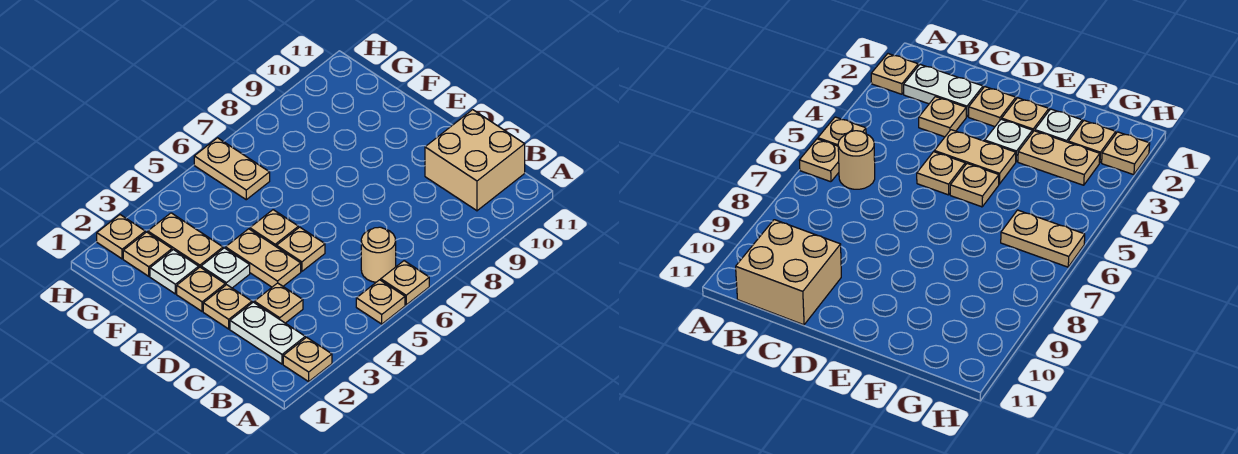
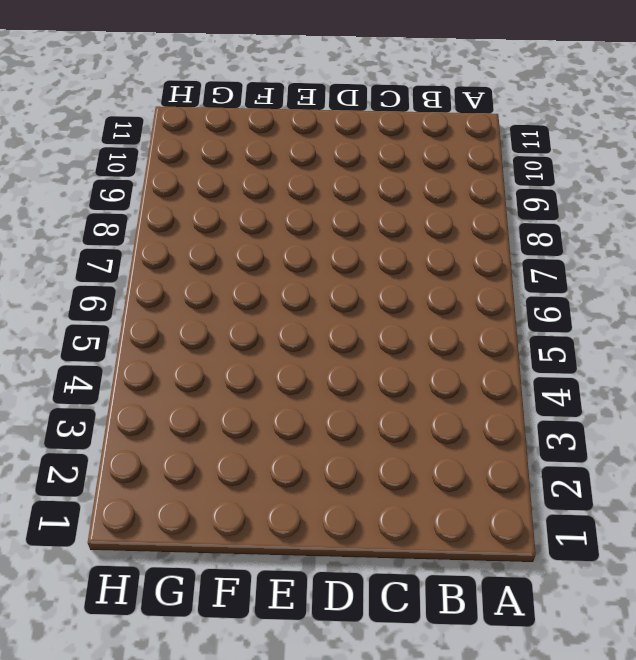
none -> tan plate A2 level 1
none -> tan plate A5 level 1
none -> tan plate A6 level 1

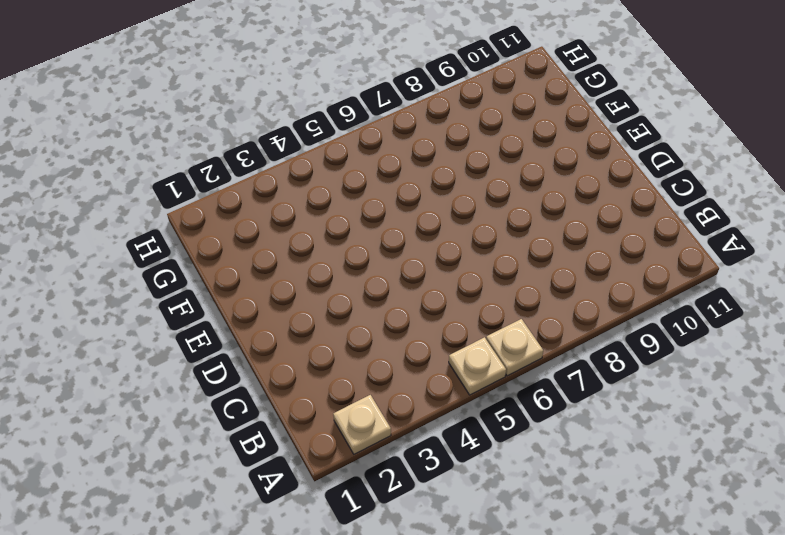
none -> white plate B2:C2 level 1
none -> tan round brick B6 level 1
none -> tan brick B10:C11 level 1

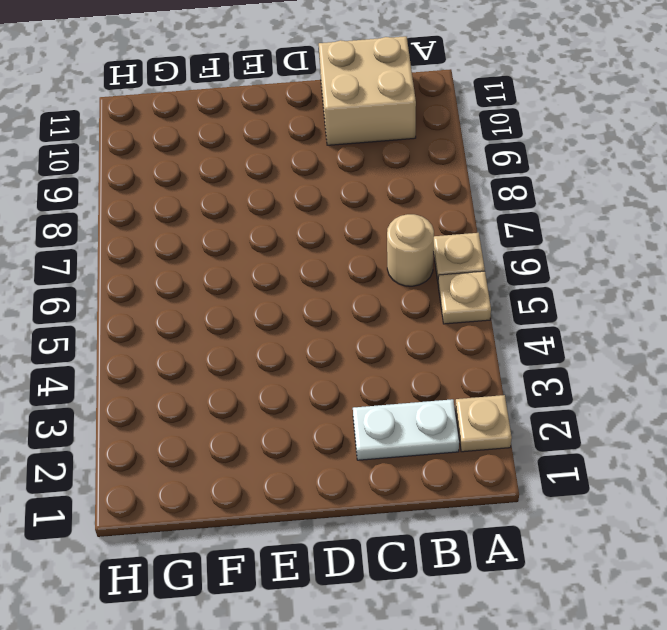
none -> tan plate C3 level 1
none -> tan plate D2 level 1
none -> tan plate D4:E4 level 1

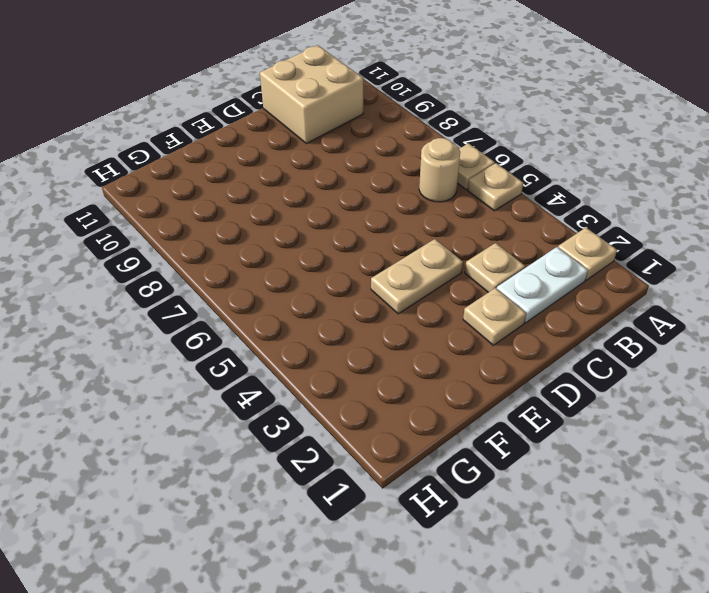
none -> tan plate D5 level 1
none -> tan plate E2 level 1
none -> white plate E3 level 1

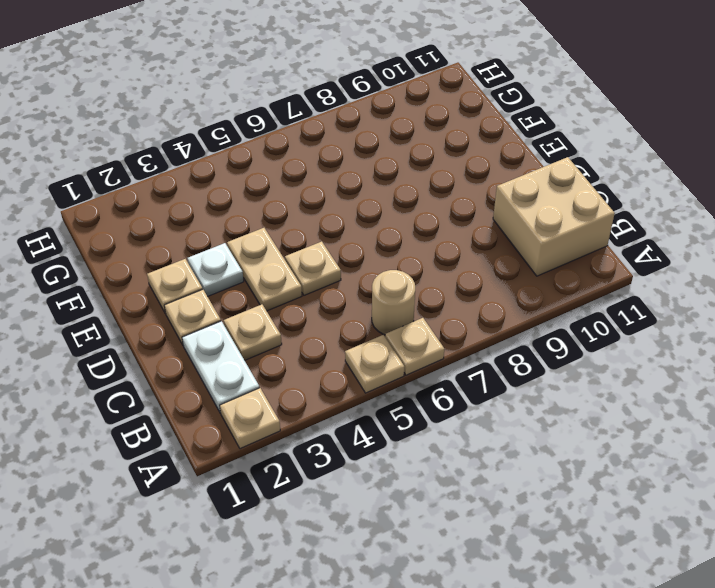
none -> tan plate E5 level 1
none -> white plate F2 level 1
none -> tan plate F3:G3 level 1

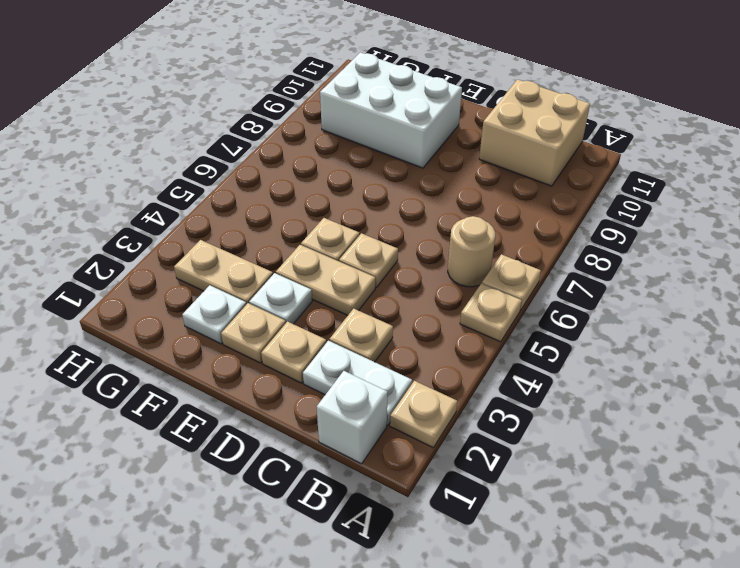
white brick B1 level 1 -> none
white brick E9:G10 level 1 -> none
none -> tan plate G2 level 1
none -> tan plate G6:H6 level 1
none -> tan plate H2 level 1

